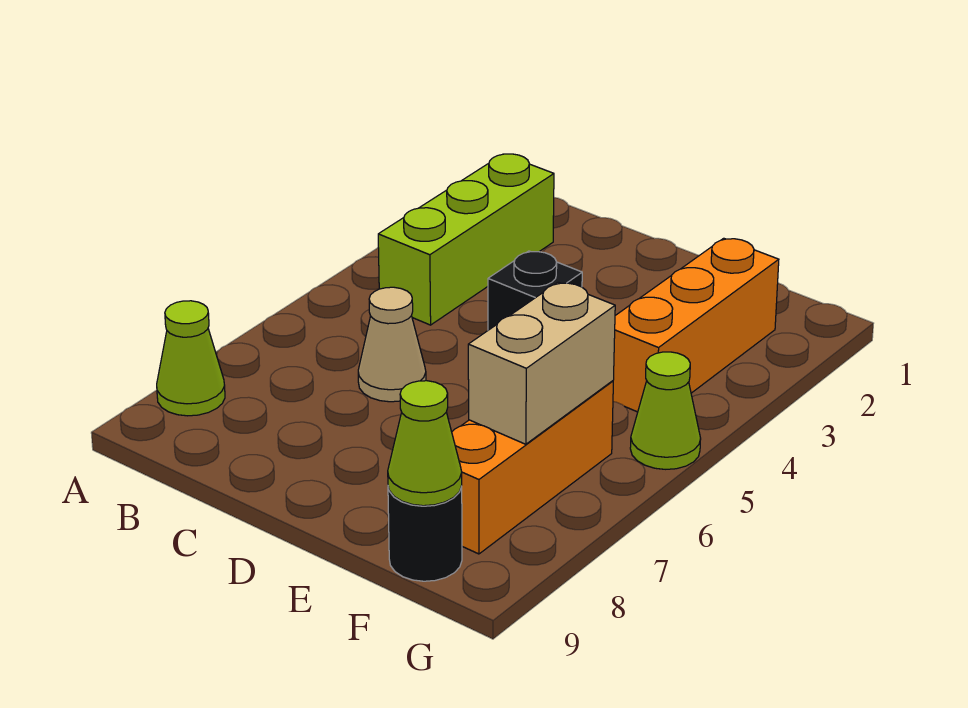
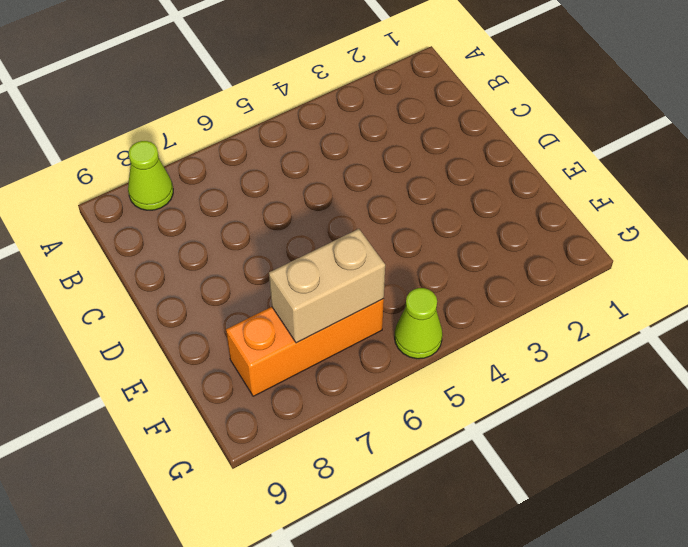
none -> lime brick B2:B4 level 1
none -> tan cone C6 level 1

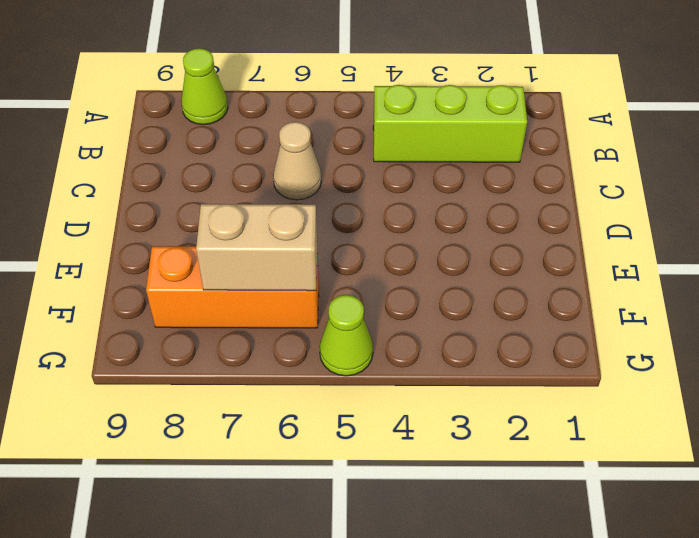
none -> black brick D4 level 1
none -> orange brick F2:F4 level 1

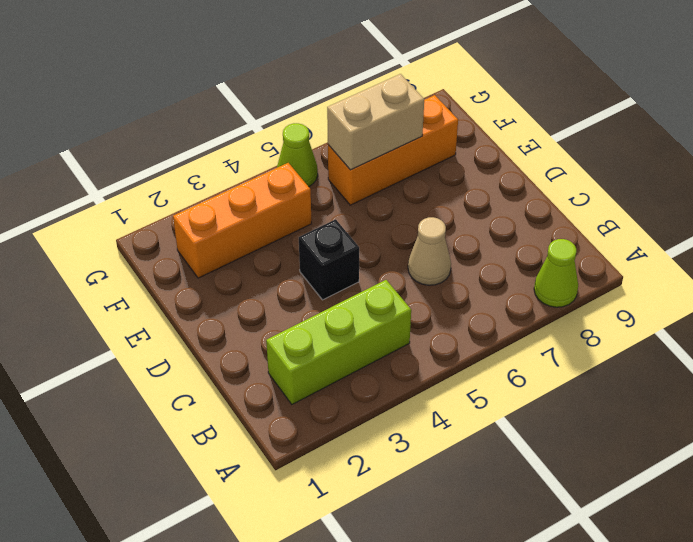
none -> black round brick F9 level 1
none -> lime cone F9 level 2

